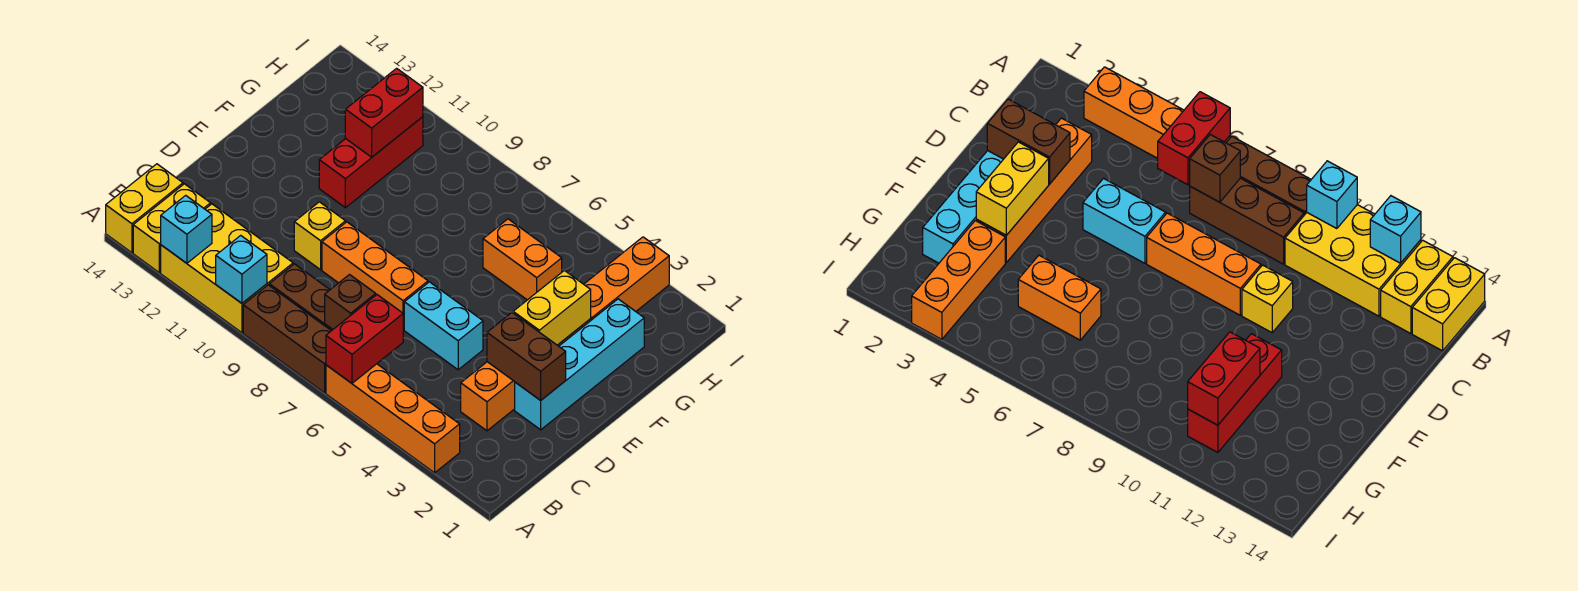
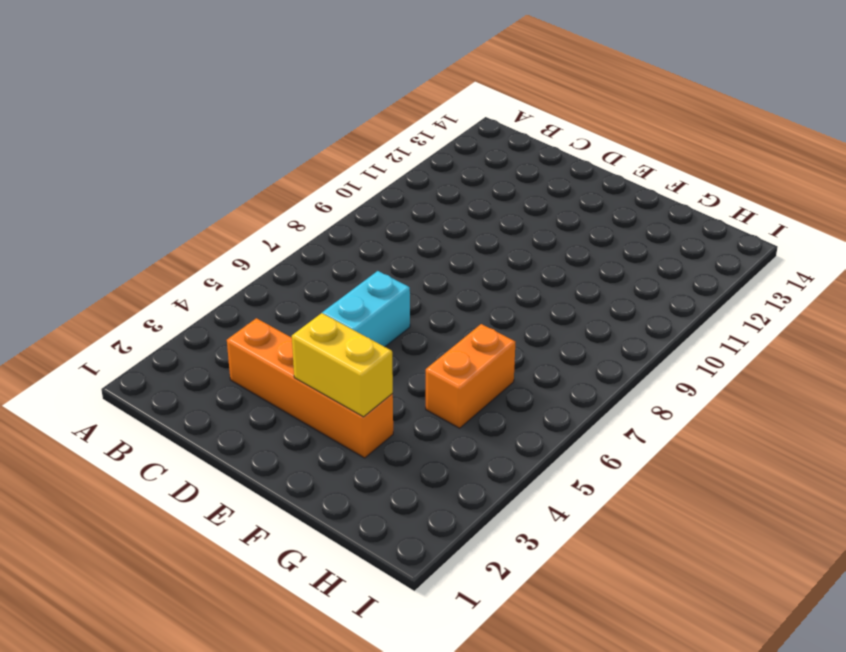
none -> orange brick A3:A6 level 1
none -> brown brick A7:A9 level 1
none -> yellow brick A10:B12 level 1

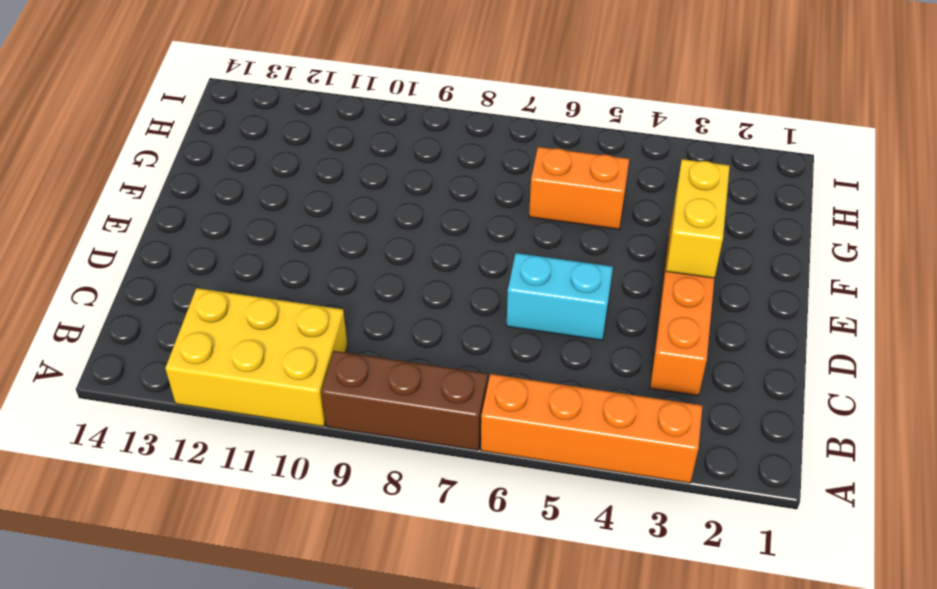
none -> yellow brick A13:B13 level 1
none -> yellow brick A14:B14 level 1
none -> brown brick B7:B9 level 1

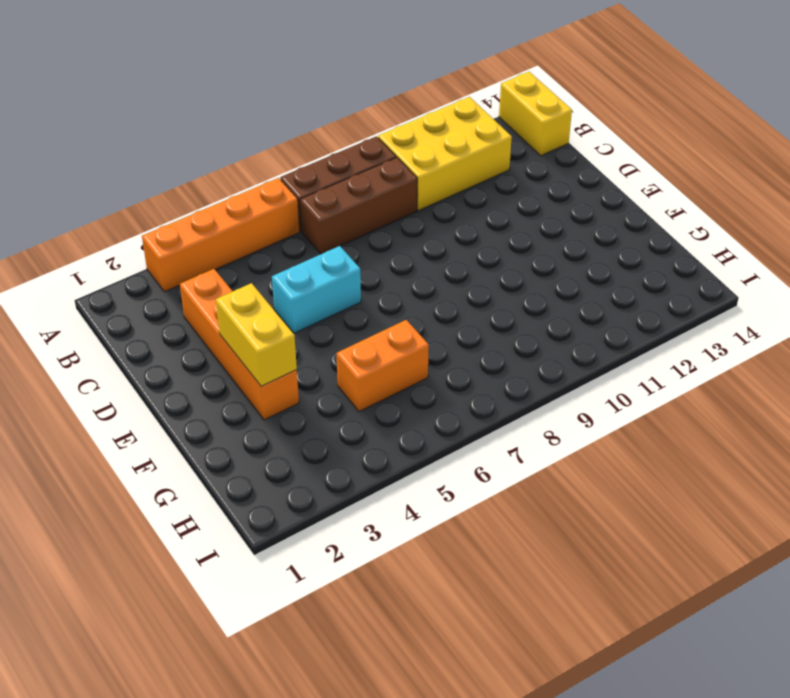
none -> yellow brick A13:B13 level 1
none -> cyan brick D2:G2 level 1
none -> orange brick D7:D9 level 1

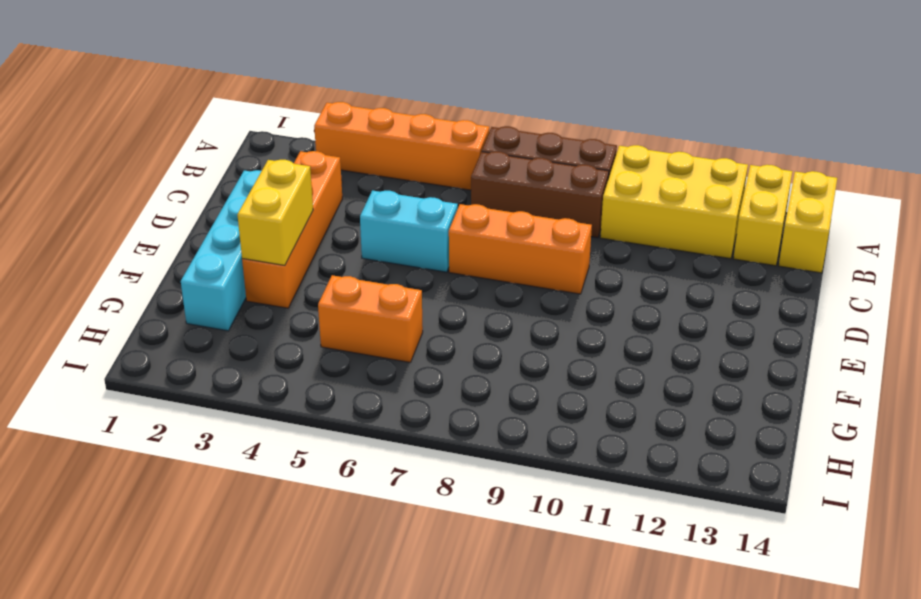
none -> yellow brick D10 level 1
none -> red brick F11:H11 level 1
none -> orange brick G3:I3 level 1

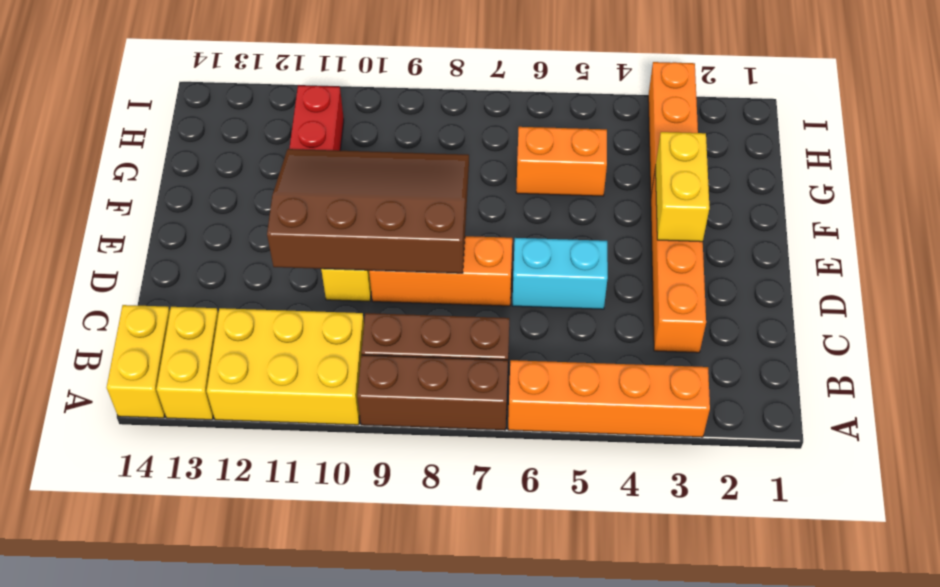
brown slope D8:F11 level 2 top D -> none
none -> cyan brick D2:G2 level 1
none -> red brick A6:B6 level 2
none -> cyan brick A10 level 2

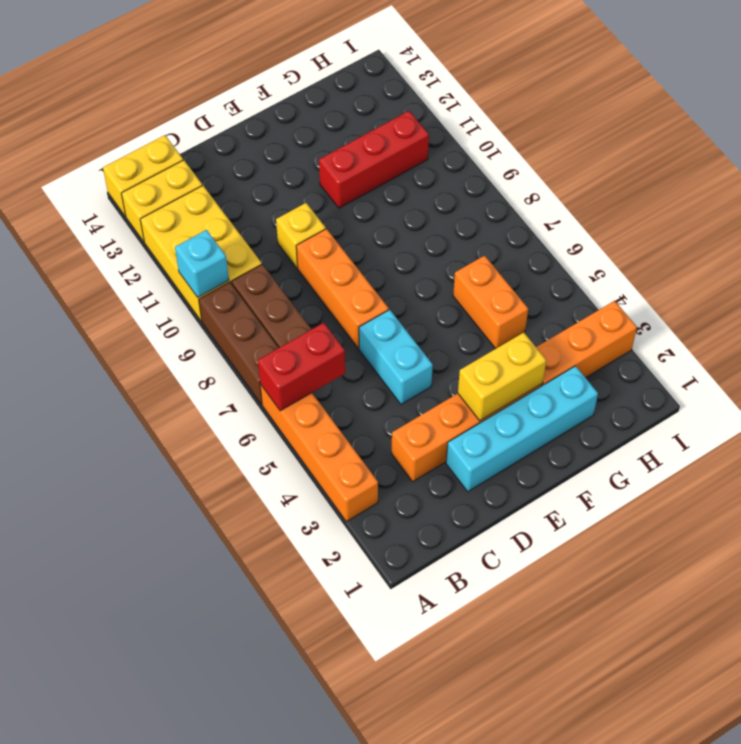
none -> cyan brick A12 level 2
none -> brown brick B7 level 2
none -> brown brick D2:D3 level 2

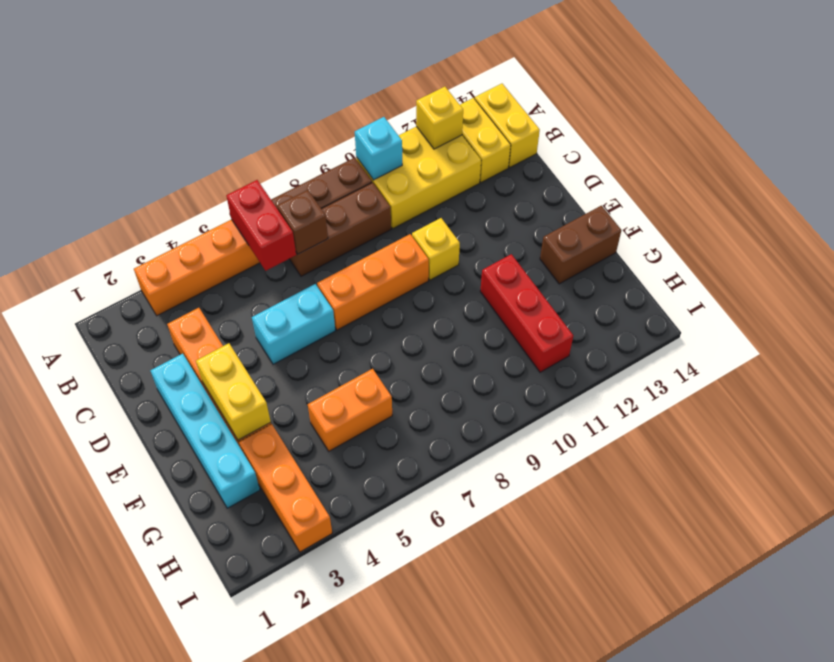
yellow brick A12 level 2 -> cyan brick A12 level 2
brown brick F13:F14 level 1 -> brown brick D2:D3 level 2
none -> red brick G11:H11 level 2

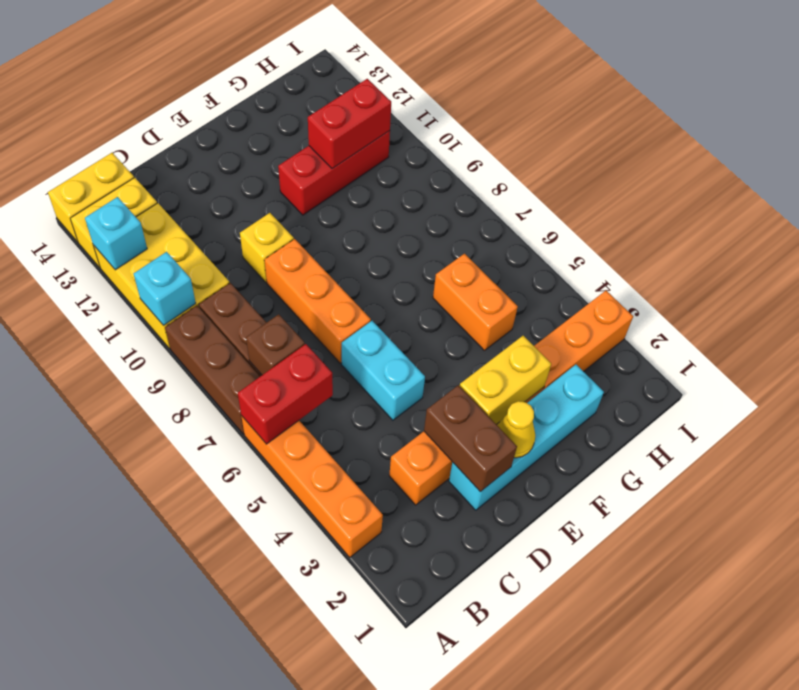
yellow cone E2 level 2 -> none

